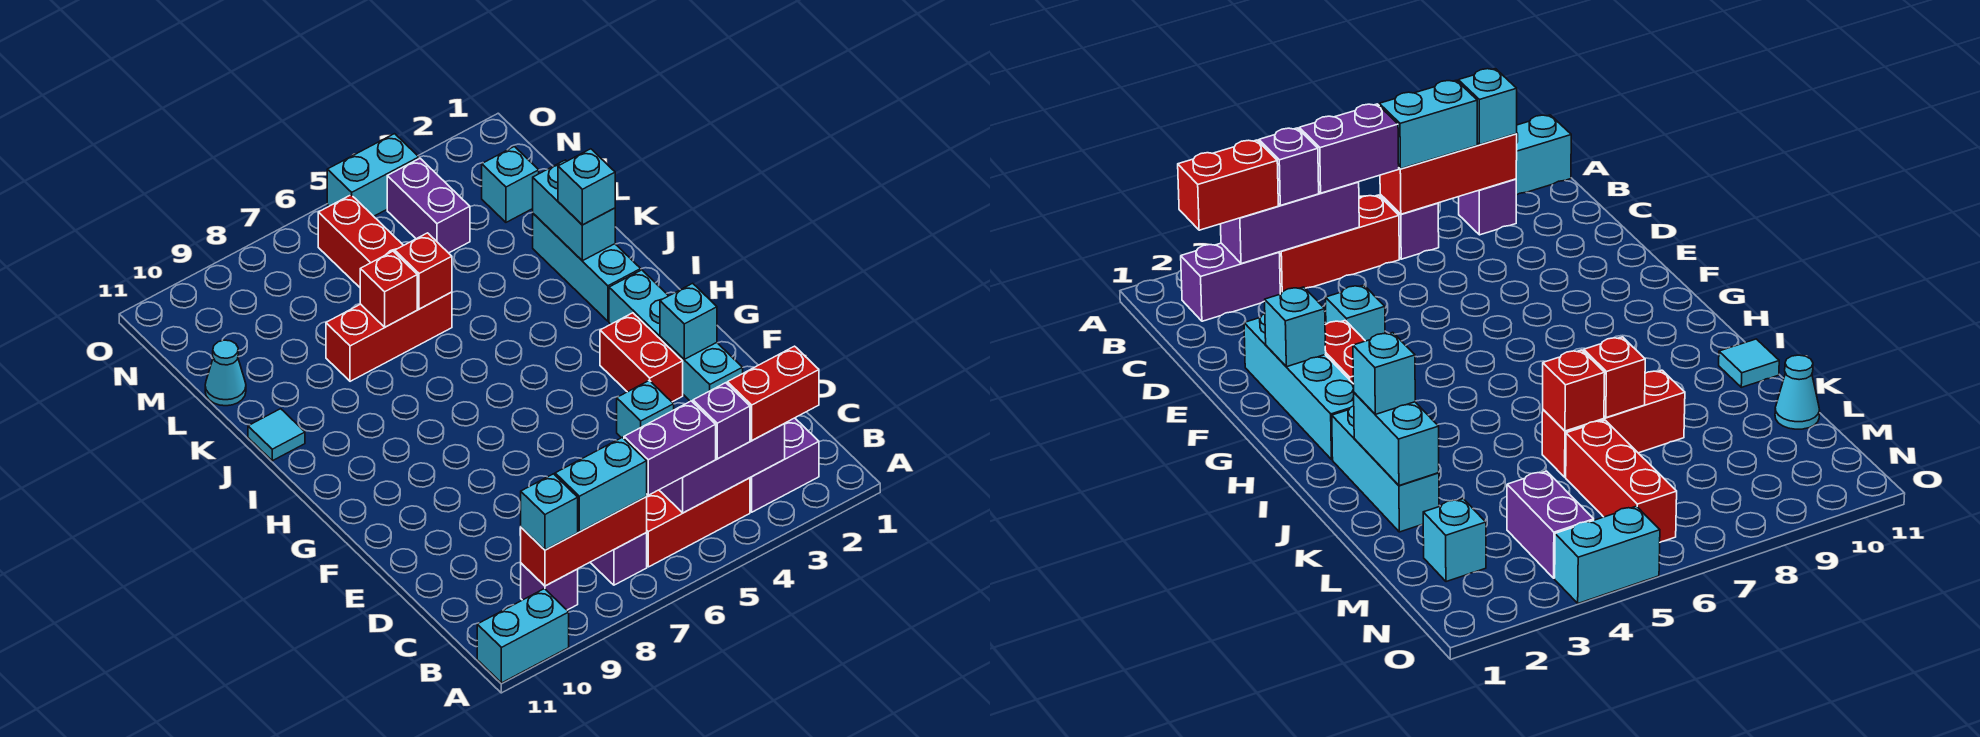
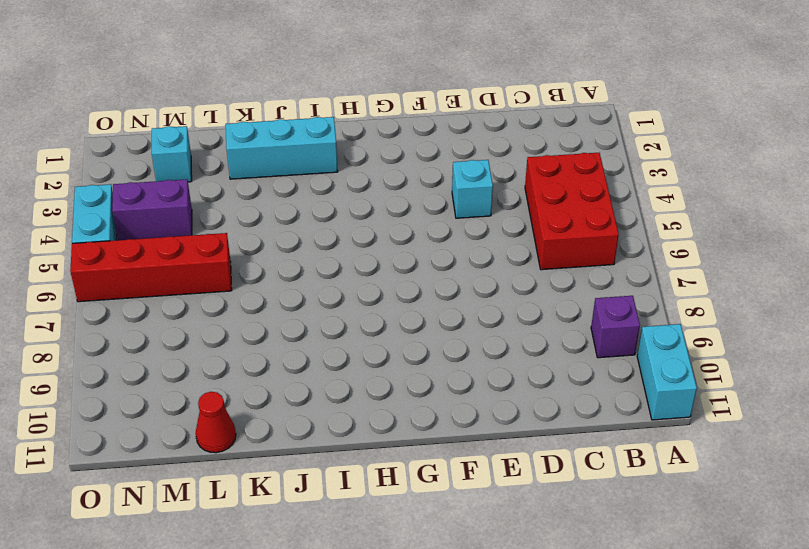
red brick B4:C6 level 1 -> red brick B4:B6 level 1
red brick L6:O6 level 1 -> red brick L6:N6 level 1
red cone L11 level 1 -> cyan cone L11 level 1
none -> purple brick B2:B3 level 1
none -> purple brick B7 level 1
none -> cyan brick E2:H2 level 1

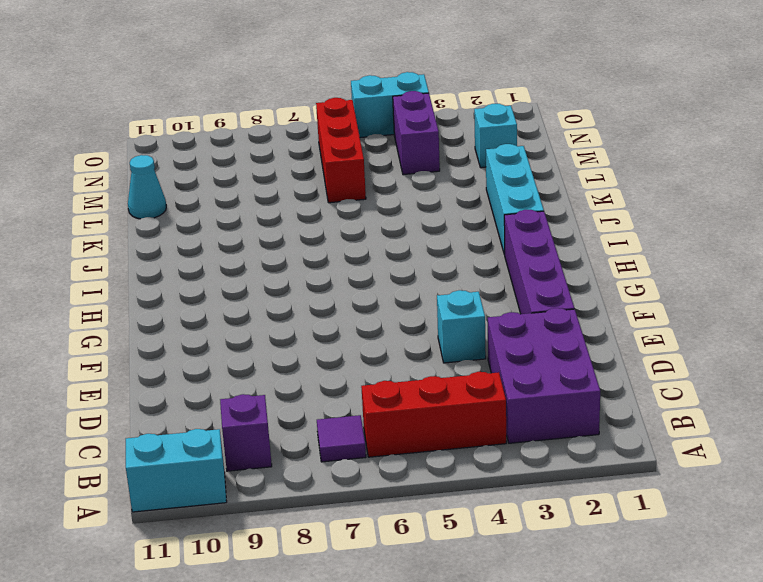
purple brick B2:D3 level 1 -> purple brick B2:B3 level 1
purple tile B7 level 1 -> purple brick B7 level 1
purple brick E2:H2 level 1 -> cyan brick E2:H2 level 1
none -> red brick F3:G3 level 1
none -> cyan tile J11 level 1
none -> red brick K6:K8 level 1

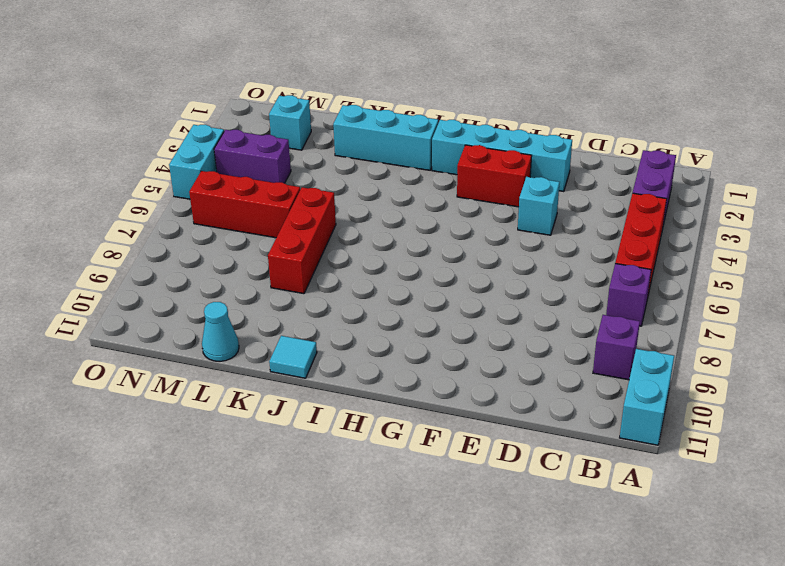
none -> purple brick B3:B5 level 2
none -> red brick B7:B9 level 2
none -> cyan brick F2 level 2

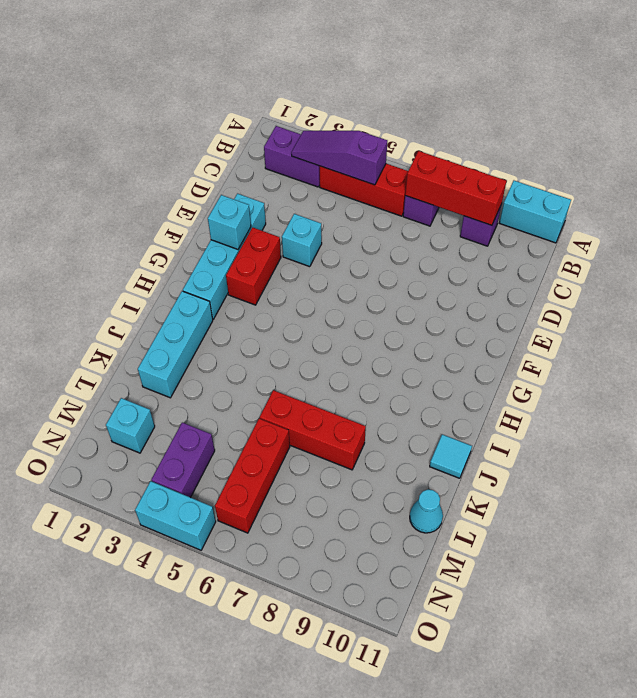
purple slope B3:B5 level 2 top 5 -> purple brick B3:B5 level 2
none -> cyan brick J2:K2 level 2
none -> red brick K6 level 2
none -> red brick K7 level 2

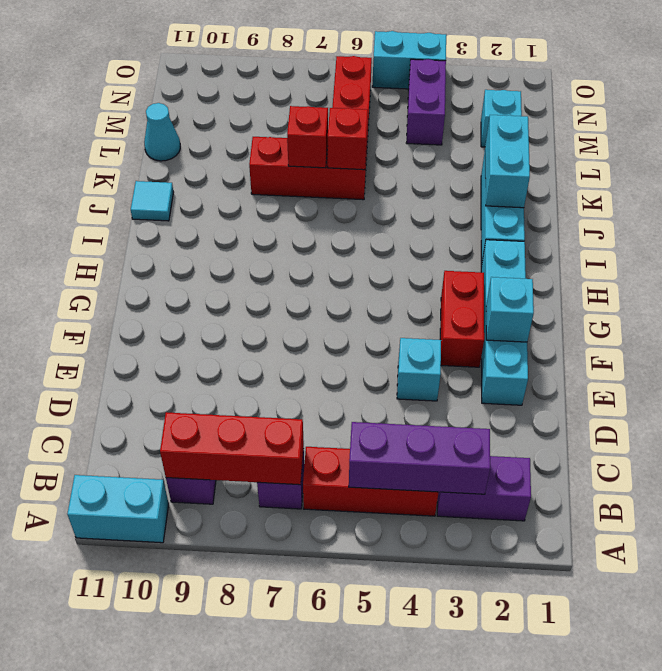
none -> red brick B2:B3 level 3
none -> purple brick B4 level 3
none -> purple brick B5:B6 level 3

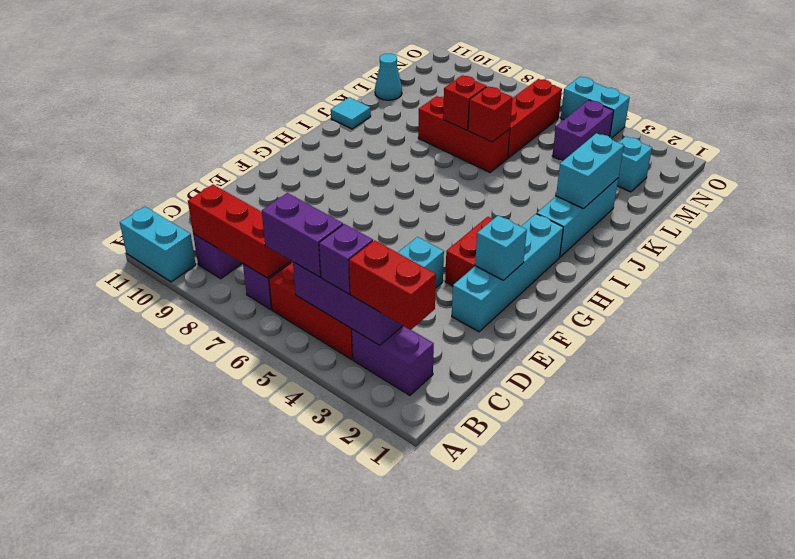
none -> cyan brick B7:B8 level 3
none -> cyan brick B9 level 3
none -> cyan brick J2 level 3

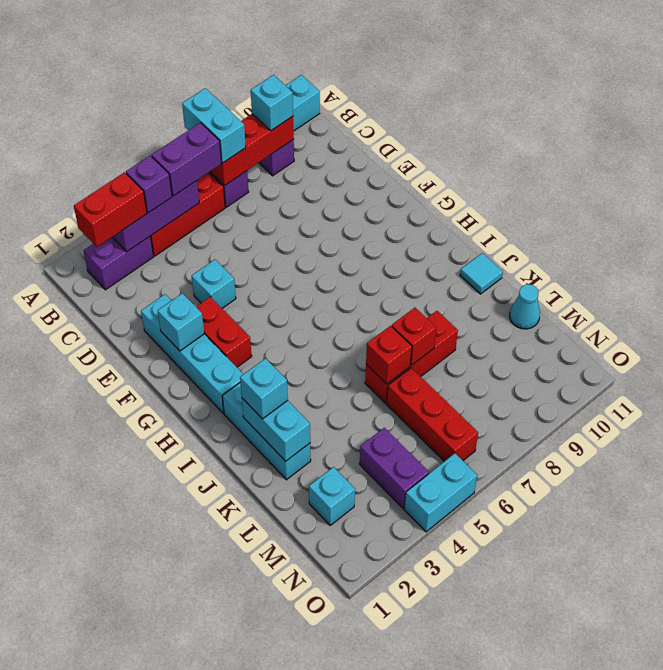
cyan brick A7:B7 level 3 -> cyan brick B7:B8 level 3

